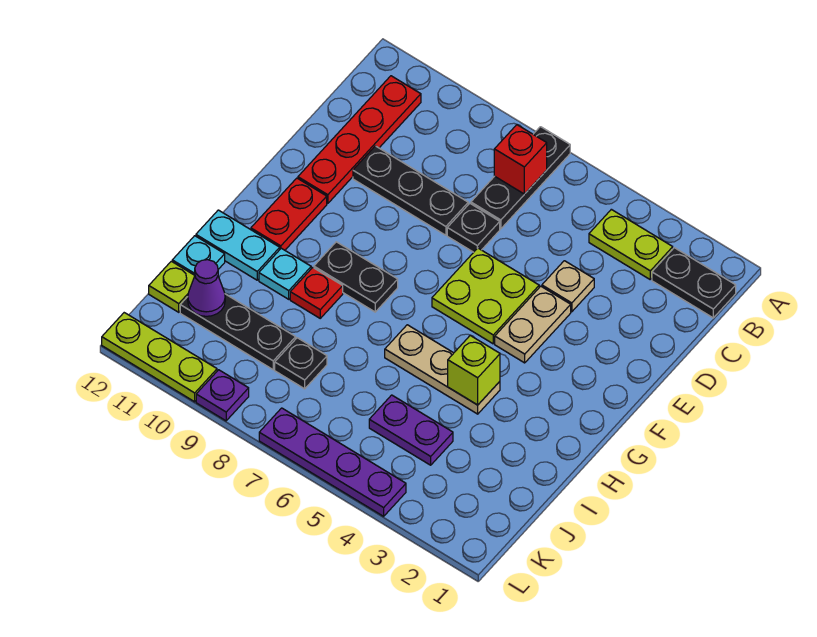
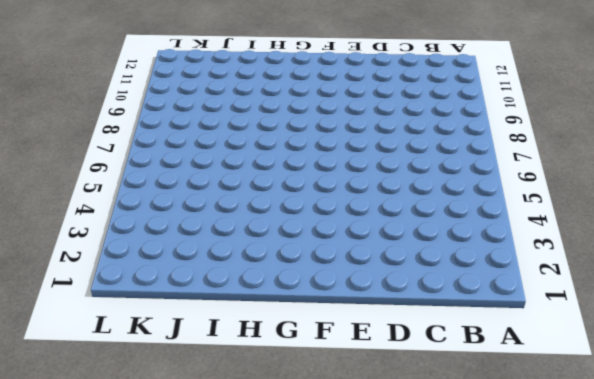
none -> black plate A7:C7 level 1
none -> black plate B1:B2 level 1
none -> lime plate B3:B4 level 1

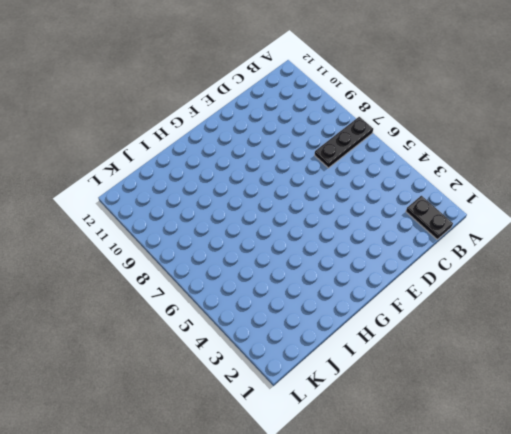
none -> lime plate B3:B4 level 1
none -> red plate B11:E11 level 1
none -> tan plate D4 level 1

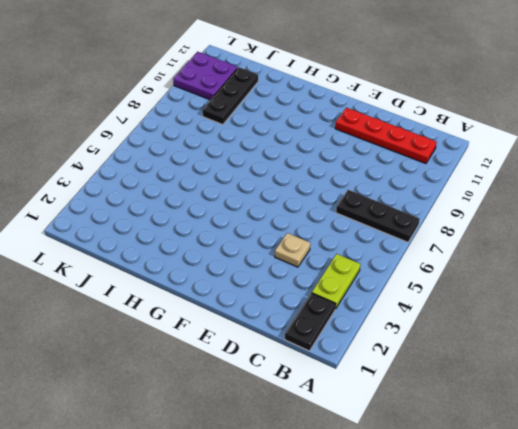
purple plate K10:L11 level 1 -> lime plate L10:L12 level 1
none -> black plate D7 level 1
none -> black plate D8:D10 level 1
none -> tan plate E4:F4 level 1

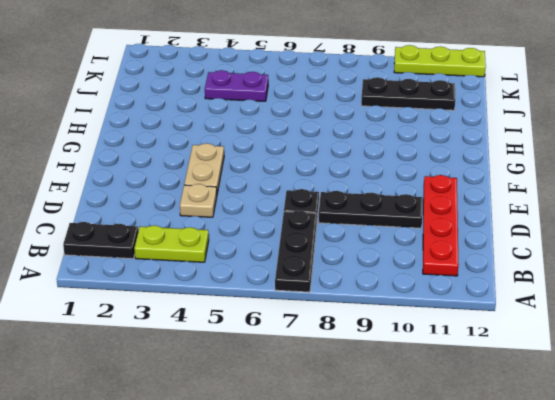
none -> lime plate E5:F6 level 1
none -> red plate F11:G11 level 1
none -> black plate G8:G9 level 1

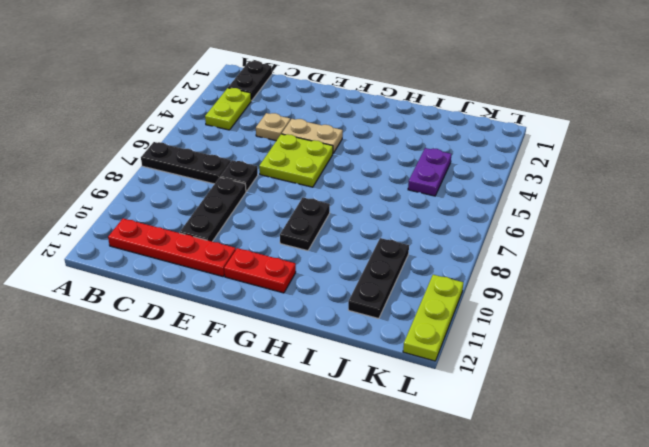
none -> tan plate H4:H6 level 1
none -> red plate H9 level 1
none -> cyan plate H10 level 1

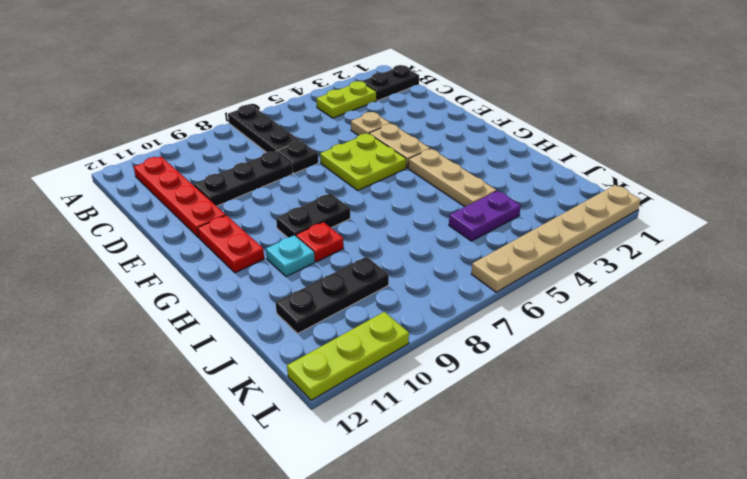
tan plate G4:I4 level 1 -> tan plate H4:H6 level 1
tan plate L1:L6 level 1 -> purple plate L4:L7 level 1
none -> cyan plate H11:H12 level 1
none -> cyan plate I12 level 1
none -> black plate J8 level 1

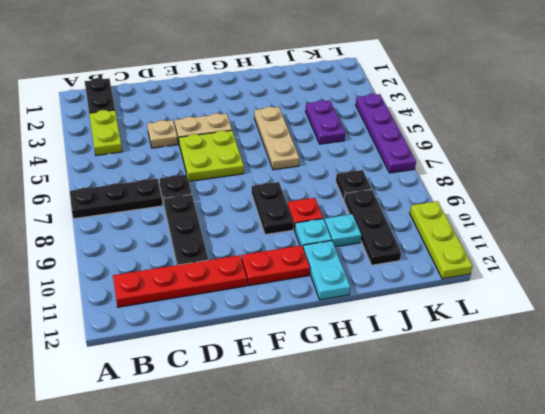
cyan plate I10 level 1 -> cyan plate I12 level 1
none -> lime plate J12 level 1
none -> purple plate L9 level 1
none -> red brick B7 level 2

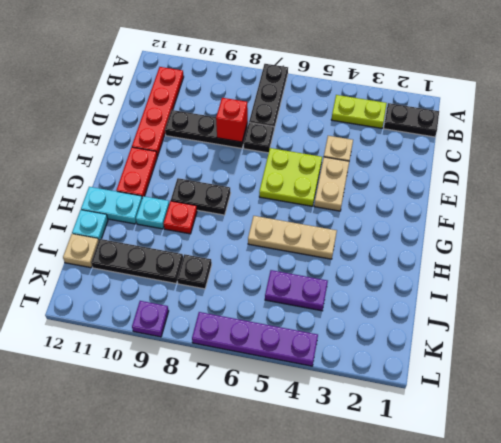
red brick D8 level 2 -> red brick B7 level 2
tan plate J12 level 1 -> lime plate J12 level 1
none -> lime plate L10:L12 level 1
none -> lime brick H4 level 2
none -> purple cone J11 level 2

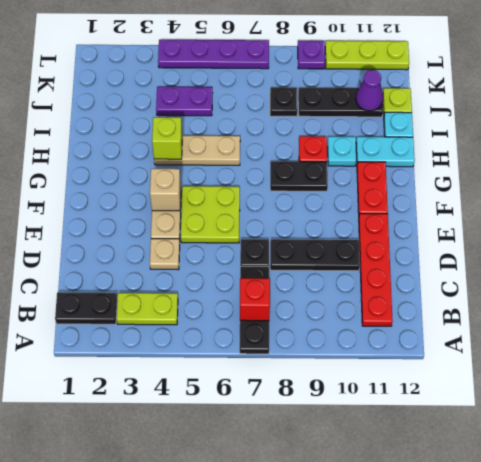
tan brick F4 level 2 -> none

